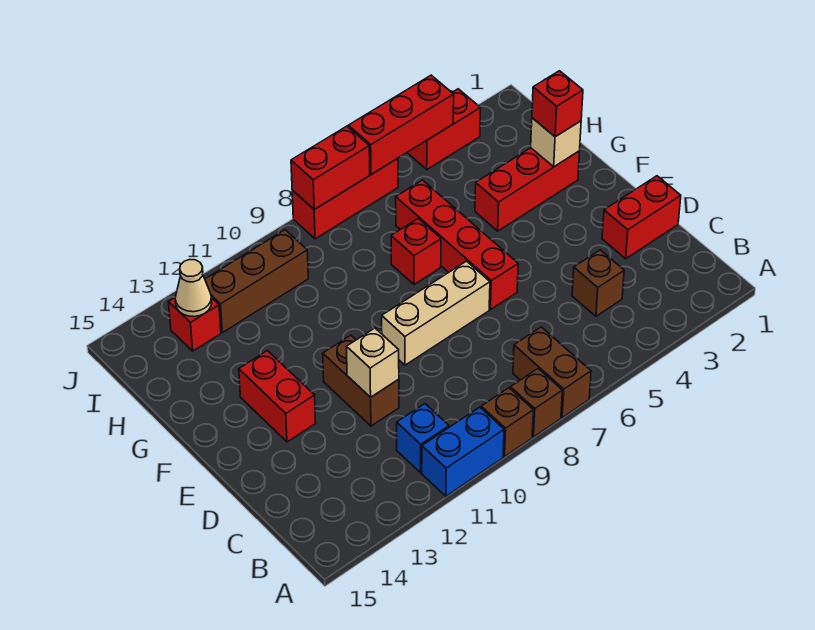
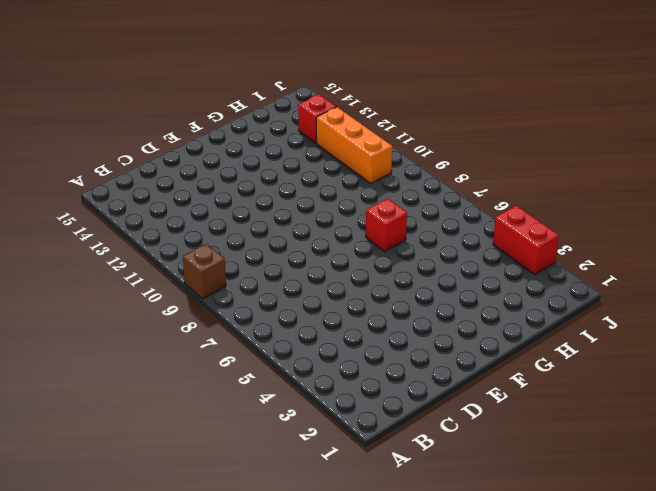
orange brick I10:I12 level 1 -> brown brick I10:I12 level 1
none -> brown brick A7:B7 level 1
none -> brown brick A8 level 1
none -> blue brick A10:A11 level 1

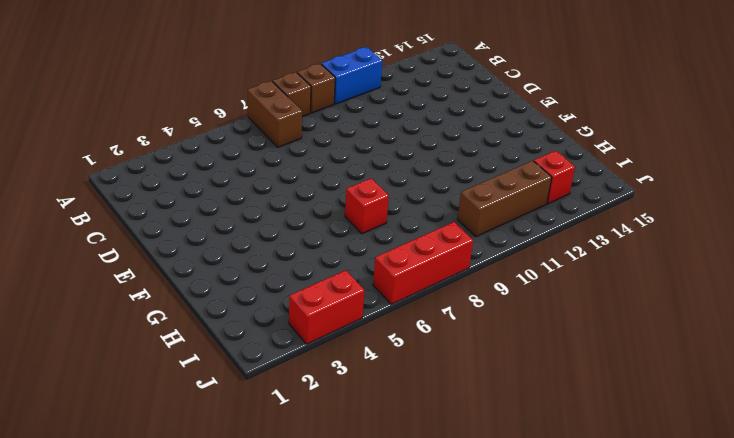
none -> blue brick B11 level 1
none -> brown brick C4 level 1
none -> red brick D1:D2 level 1

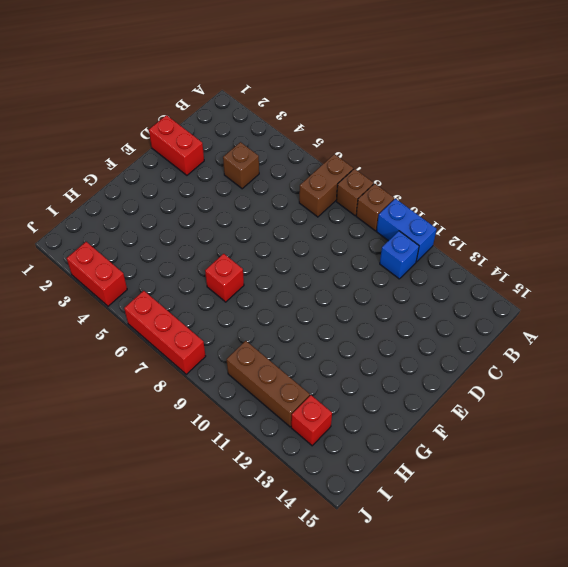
none -> brown brick D11:E11 level 1
none -> red brick E6:H6 level 1
none -> tan brick E7:E9 level 1

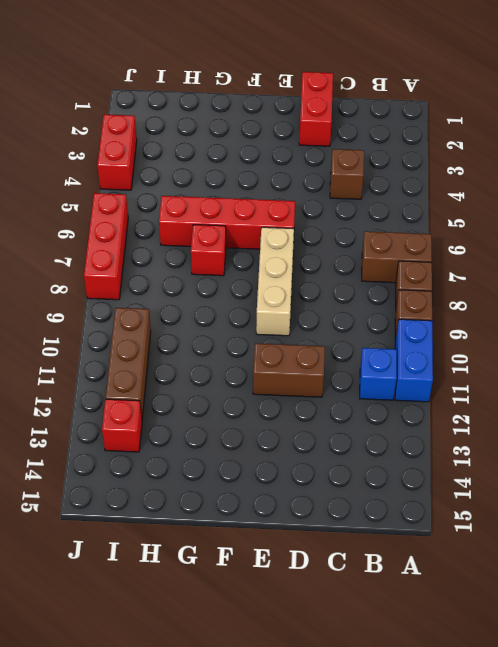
none -> red brick E13:F13 level 1
none -> red brick G2:G4 level 1
none -> tan brick D11 level 2

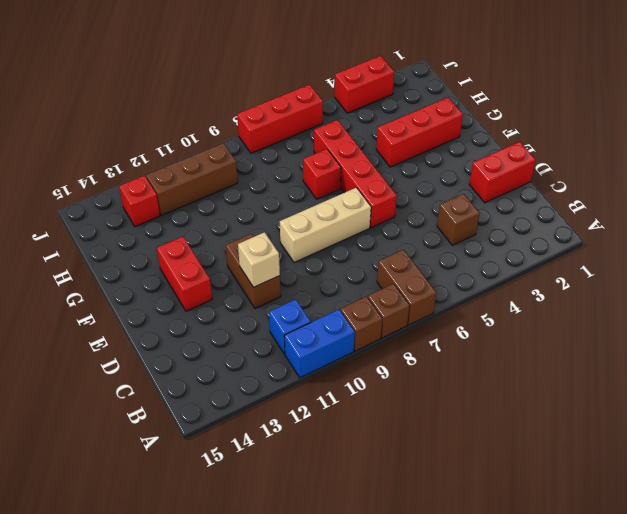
none -> tan brick G2 level 2
none -> tan cone I13 level 2
none -> red brick J4:J6 level 2

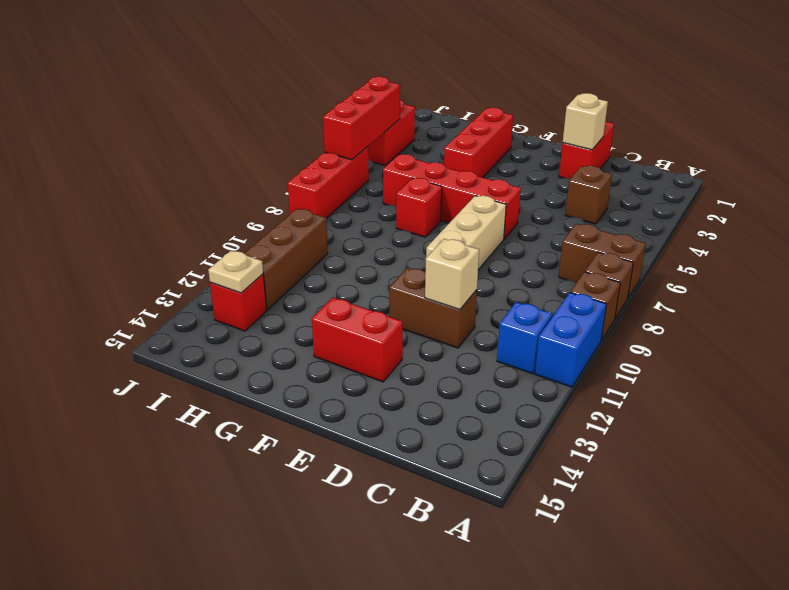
tan brick D2 level 2 -> tan brick G2 level 2
tan plate I13 level 2 -> tan cone I13 level 2
none -> red brick J7:J8 level 2
none -> red brick G2 level 3

